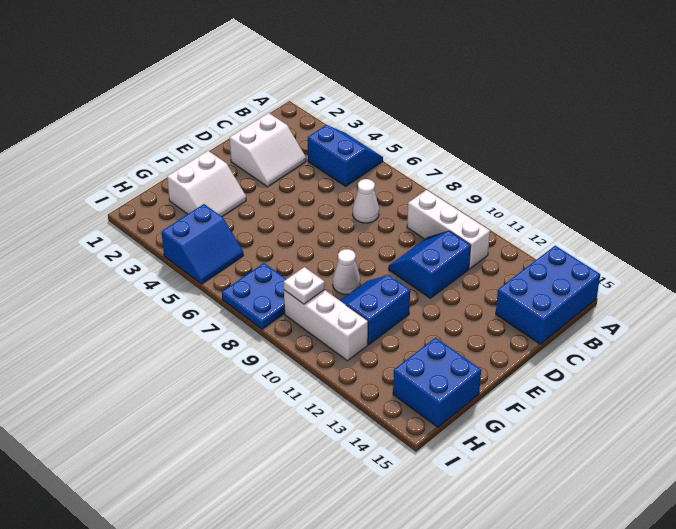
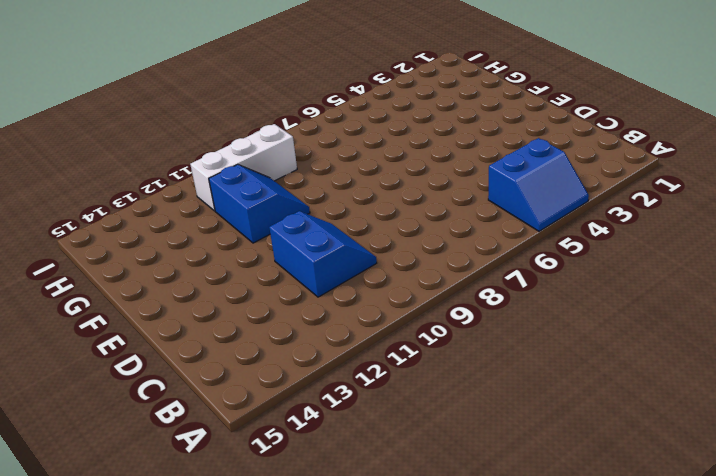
none -> blue brick A14:C15 level 1
none -> white brick B9:B11 level 1
none -> white slope C2:D3 level 1 top 2

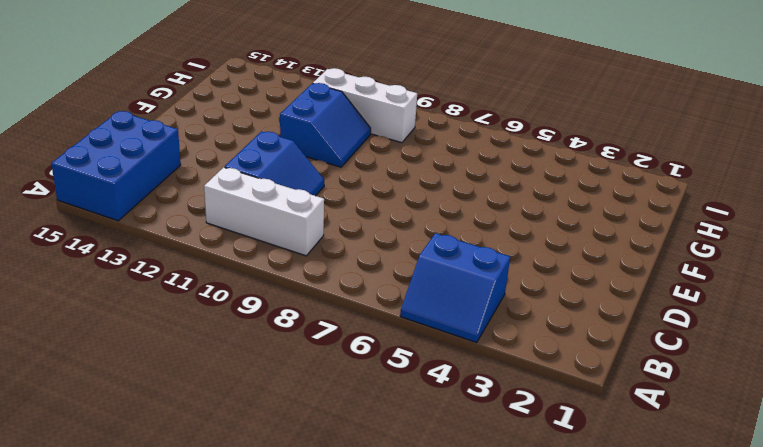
none -> white slope C2:D3 level 1 top 2
none -> white cone C7 level 1
none -> white slope F2:G3 level 1 top 2

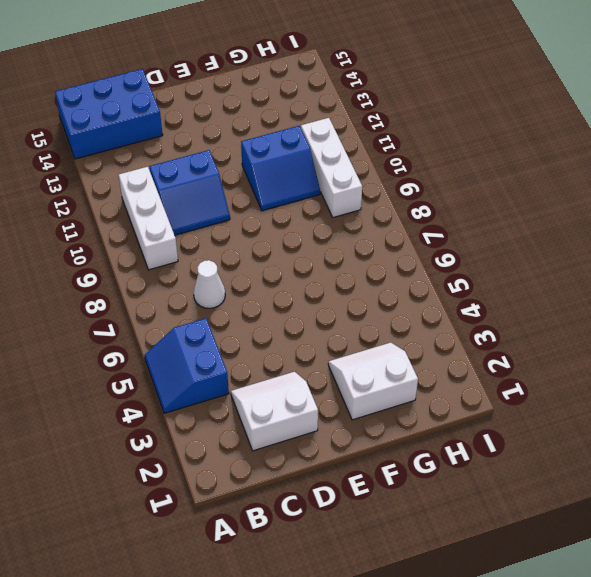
none -> white cone F9 level 1
none -> blue brick G14:H15 level 1
none -> blue slope H4:I5 level 1 top 4

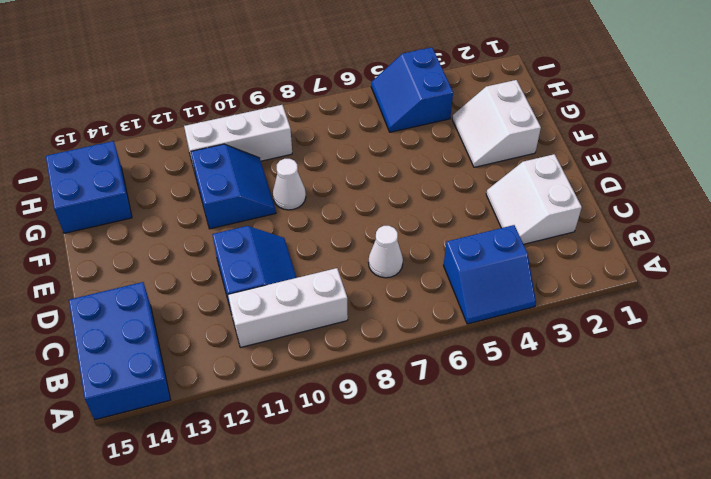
none -> blue plate H7:I8 level 1
none -> white plate H9 level 2

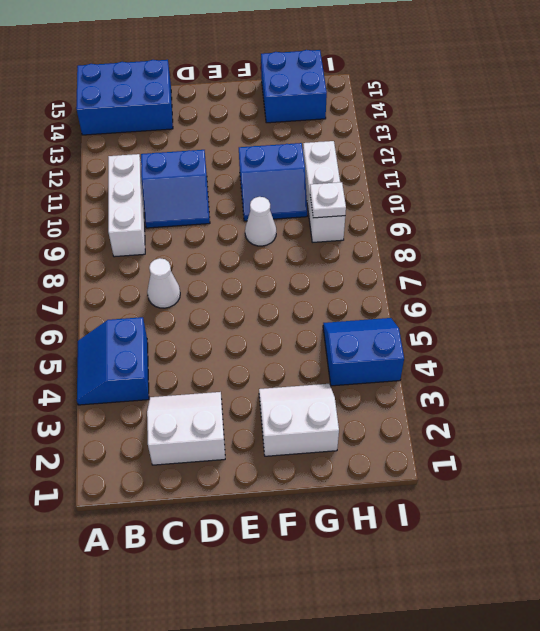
none -> blue plate H7:I8 level 1

